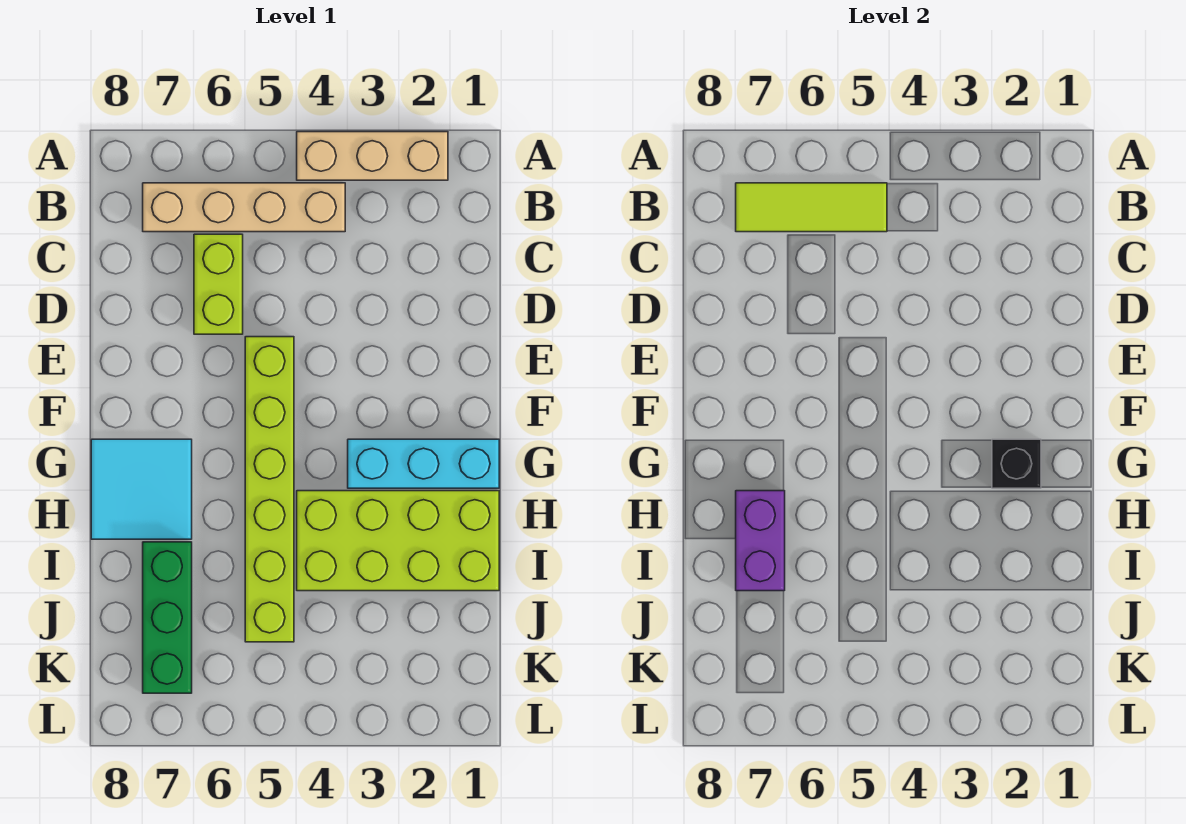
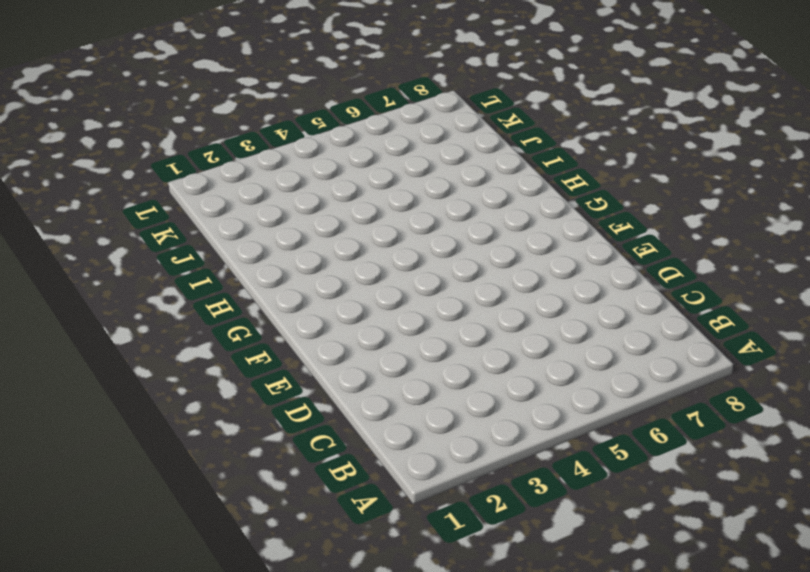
none -> tan brick A2:A4 level 1
none -> tan brick B4:B7 level 1

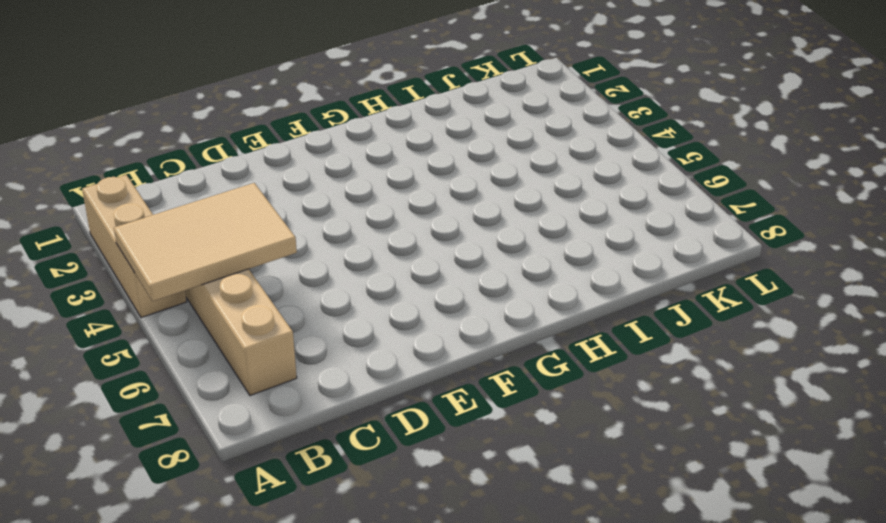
tan tile A4:C5 level 2 -> lime tile B5:B7 level 2
none -> lime brick C6:D6 level 1
none -> lime brick E5:J5 level 1

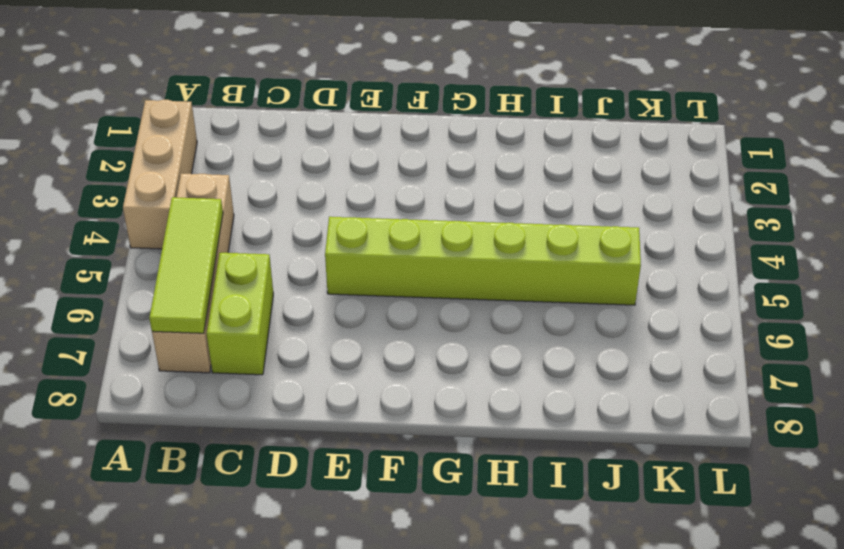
lime brick C6:C7 level 1 -> lime brick C6:D6 level 1
none -> cyan brick G1:G3 level 1
none -> cyan tile G7:H8 level 1

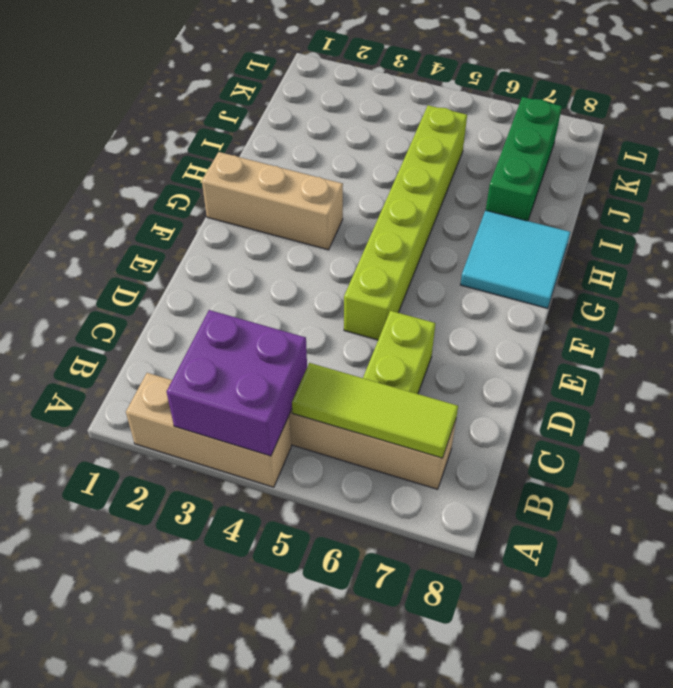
purple brick A3:B4 level 2 -> none
tan brick G1:G3 level 1 -> cyan brick G1:G3 level 1
none -> lime brick H1:I4 level 1
none -> black brick G2 level 2

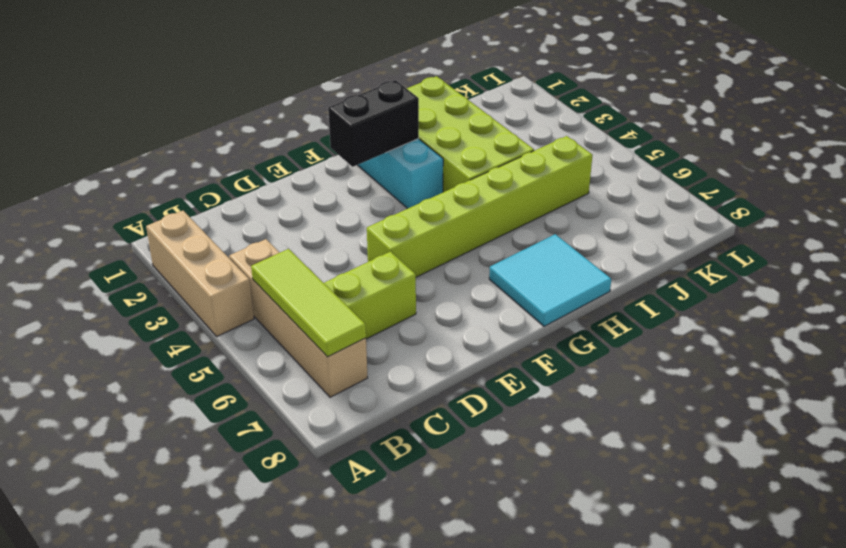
black brick F2:G2 level 2 -> black brick G2 level 2
none -> green brick I7:K7 level 1
none -> purple brick H7:I7 level 2

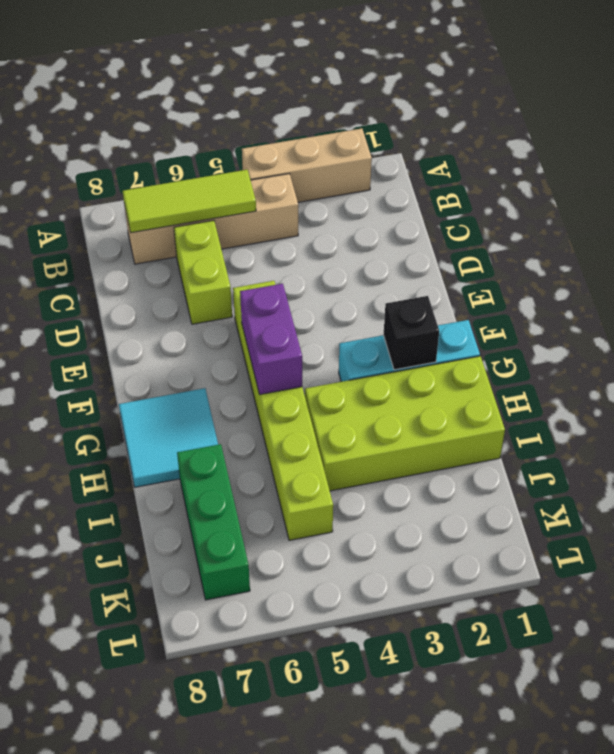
purple brick F5:G5 level 2 -> purple brick H7:I7 level 2

